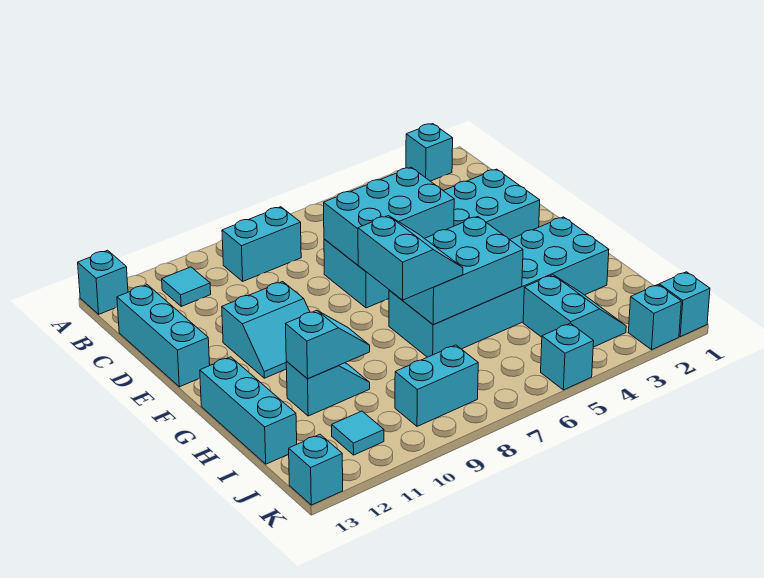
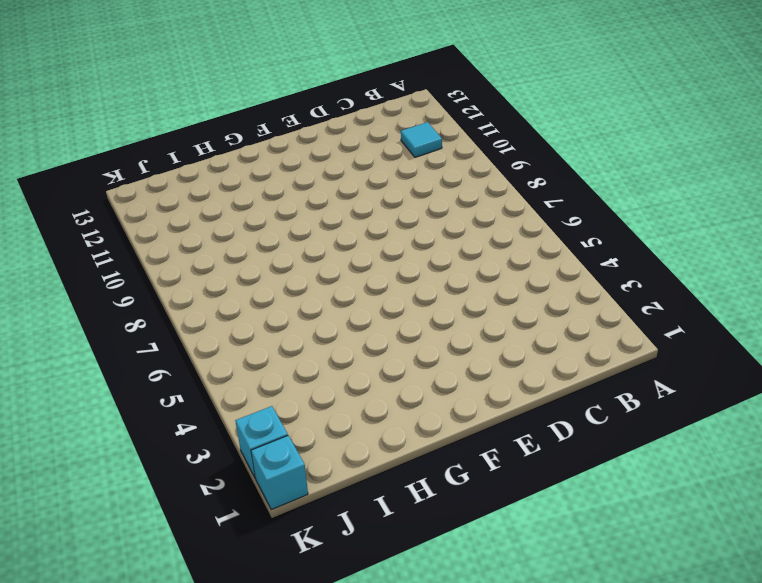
none -> cyan brick A2 level 1
none -> cyan brick A13 level 1
none -> cyan brick B8:B9 level 1

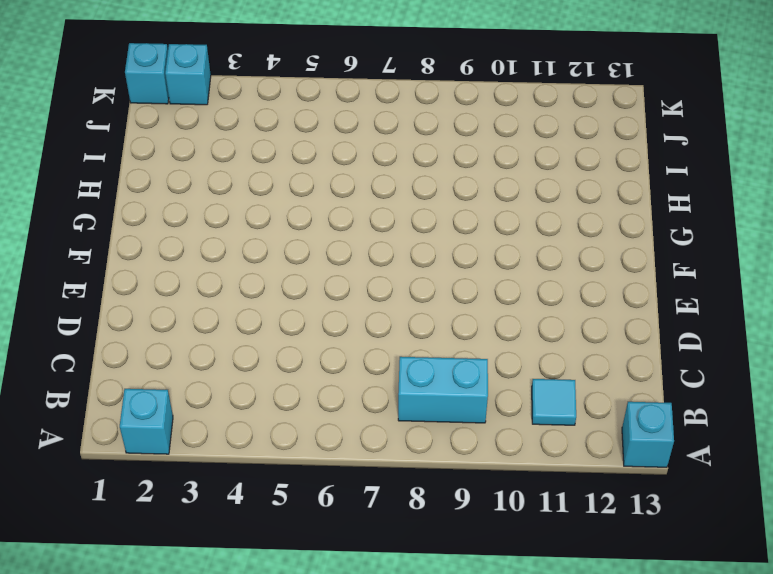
none -> cyan brick C13:E13 level 1
none -> cyan brick D2:E7 level 1
none -> cyan slope E10:F11 level 1 top E

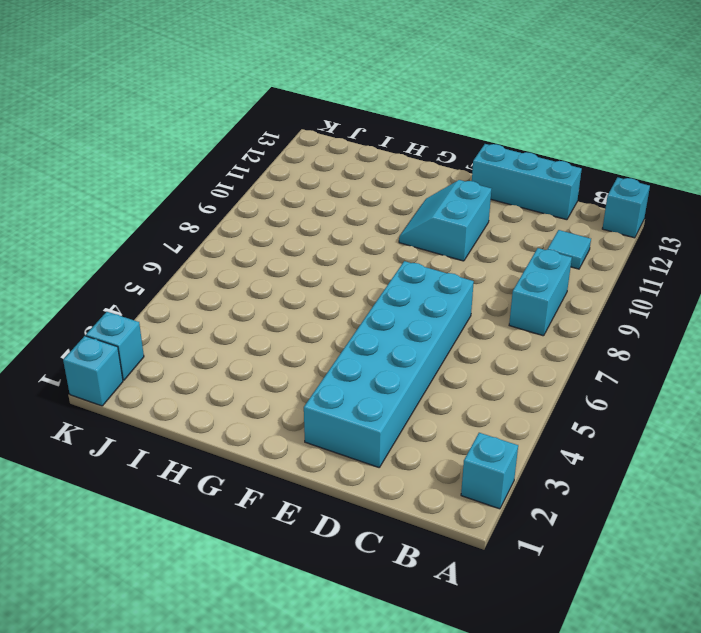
none -> cyan brick G2:H7 level 1
none -> cyan brick G13:I13 level 1
none -> cyan slope H10:H11 level 1 top 11

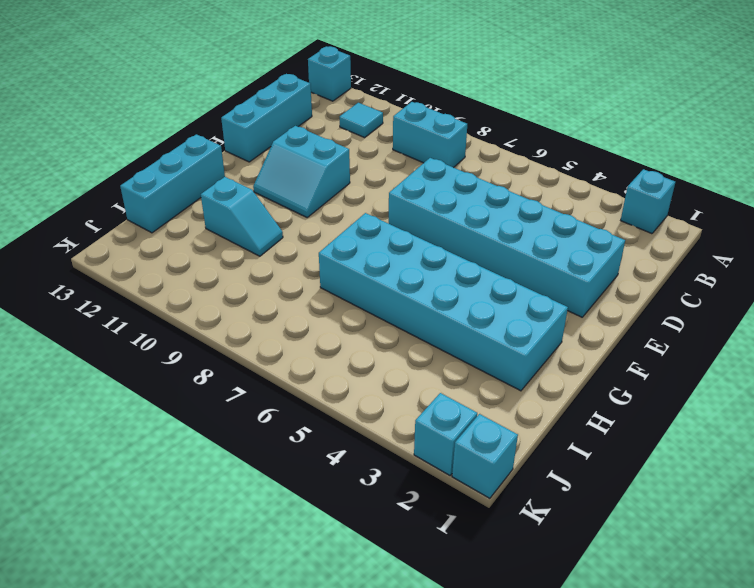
none -> cyan slope I3:J4 level 1 top 4
none -> cyan brick J8:J9 level 1
none -> cyan tile J11 level 1

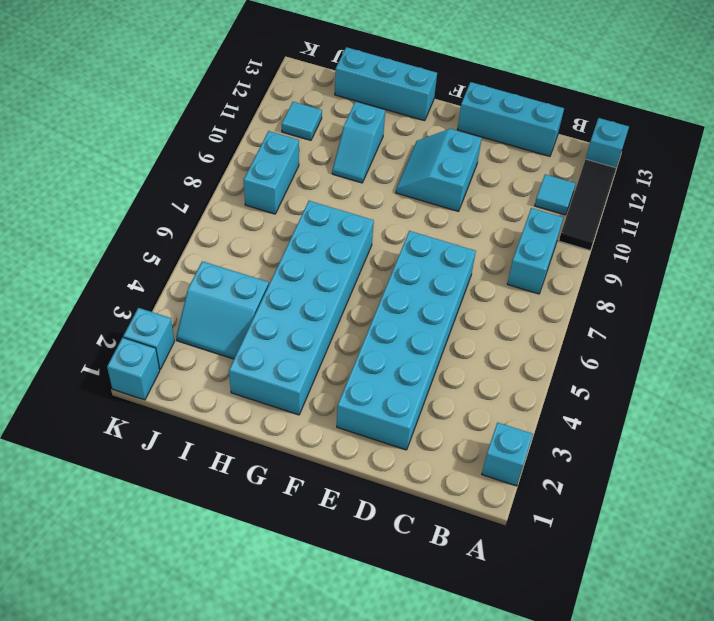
black tile A10:A12 level 1 -> none
none -> cyan brick K5 level 1
none -> cyan brick K13 level 1
none -> cyan brick D5:E7 level 2

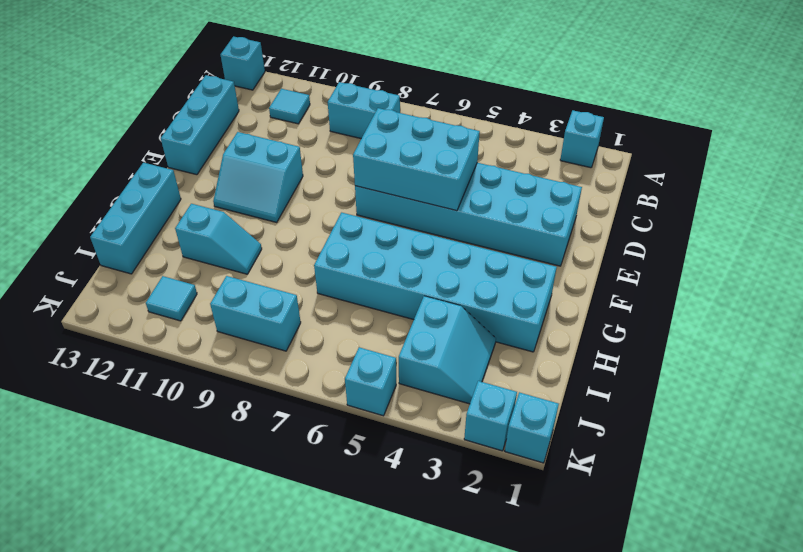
none -> cyan brick K13 level 1
none -> cyan brick G5:H7 level 2
none -> cyan slope H10:H11 level 2 top 11

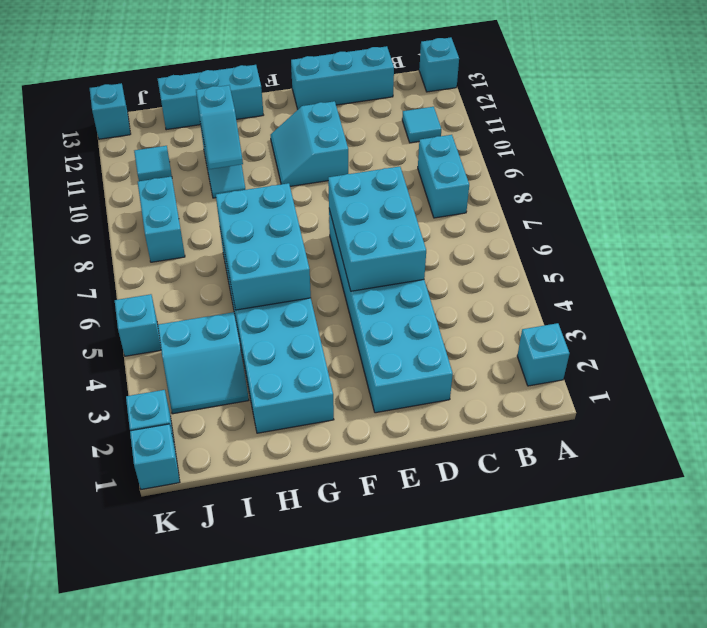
none -> cyan slope G7:H8 level 3 top 8

